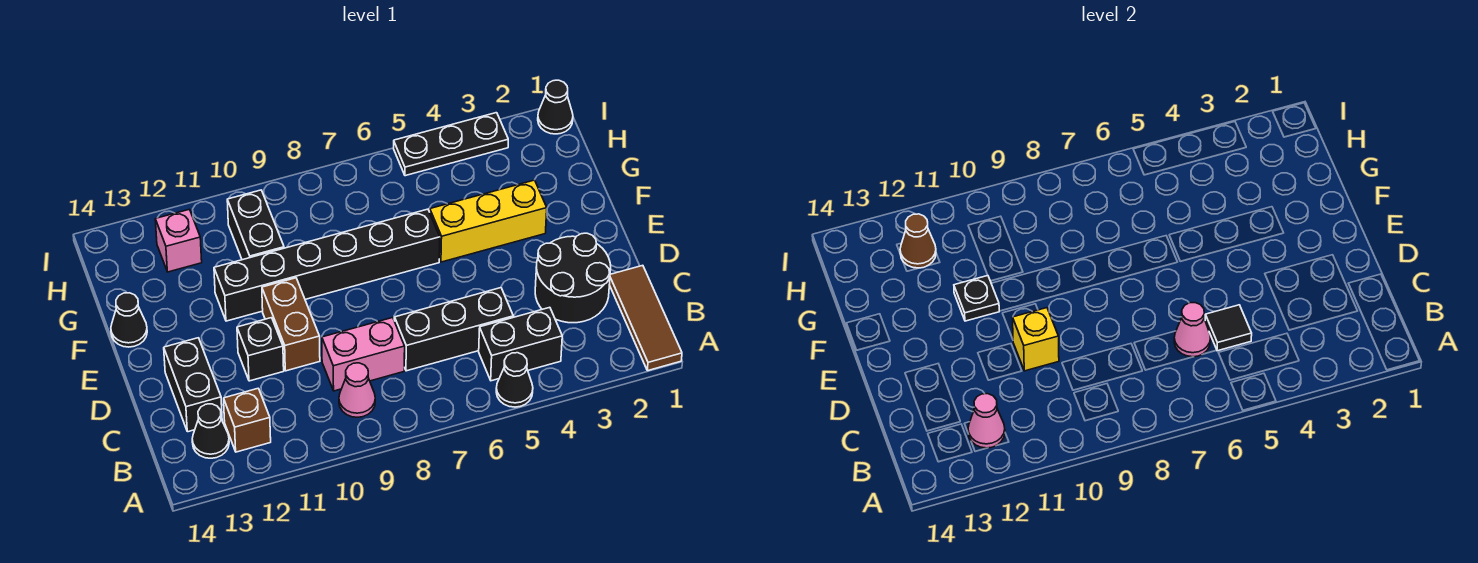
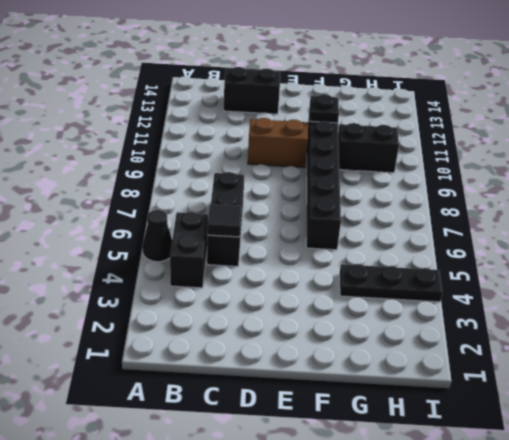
black plate G4:I4 level 1 -> black plate I3:I5 level 1
none -> brown tile A1:C1 level 1
none -> pink cone B9 level 1
none -> brown brick B12 level 1

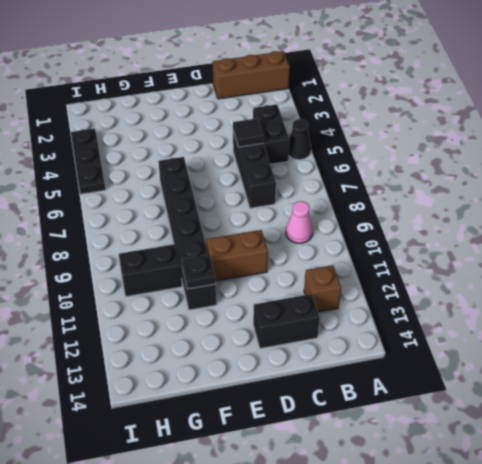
brown brick A1:C1 level 1 -> brown tile A1:C1 level 1
none -> black cone B13 level 1
none -> black round brick C2:D3 level 1
none -> pink brick C8:C9 level 1

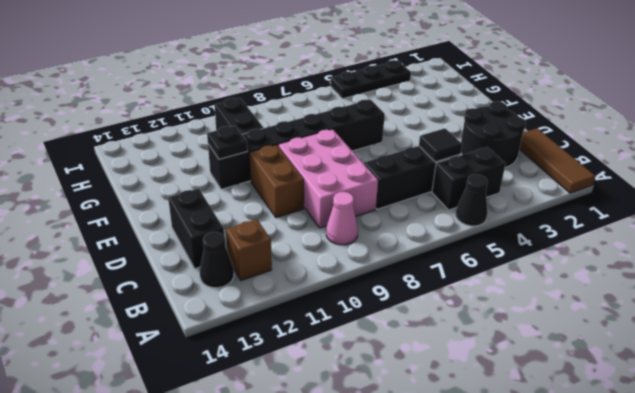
pink brick C8:E9 level 1 -> pink brick C8:C9 level 1
none -> black brick D11 level 1
none -> yellow brick F3:F5 level 1
none -> black cone F14 level 1

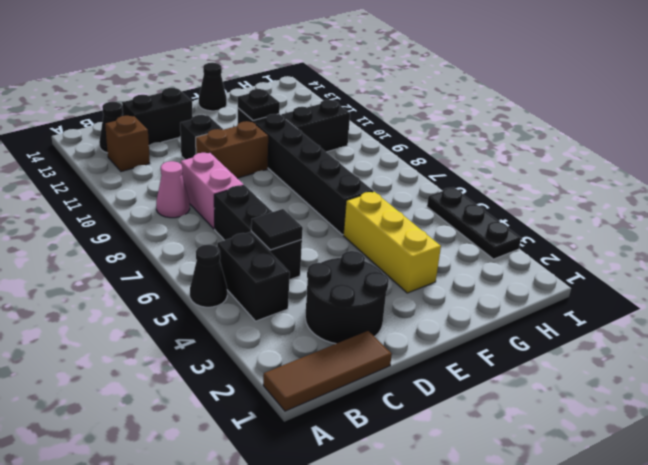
none -> pink brick H12 level 1
none -> black cone I1 level 1
none -> pink cone B12 level 2

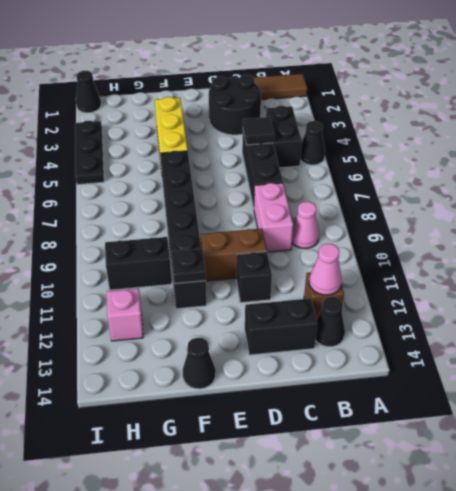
none -> pink cone C6 level 2
none -> yellow brick D10 level 2
none -> brown cone H12 level 2

